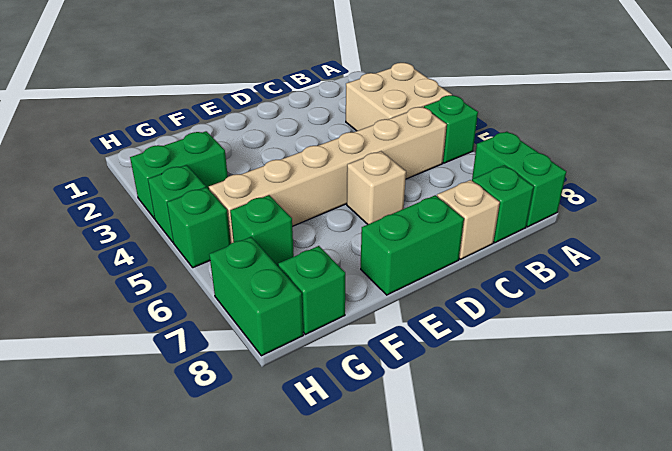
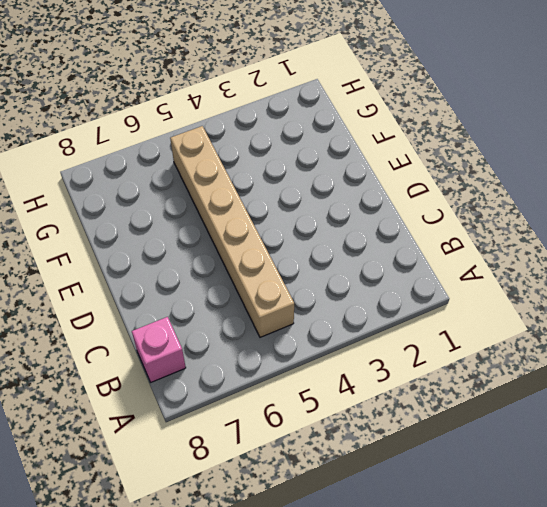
pink brick B8 level 1 -> green brick B8 level 1
none -> tan brick A3:B4 level 1
none -> green brick A5 level 1
none -> green brick A7:A8 level 1

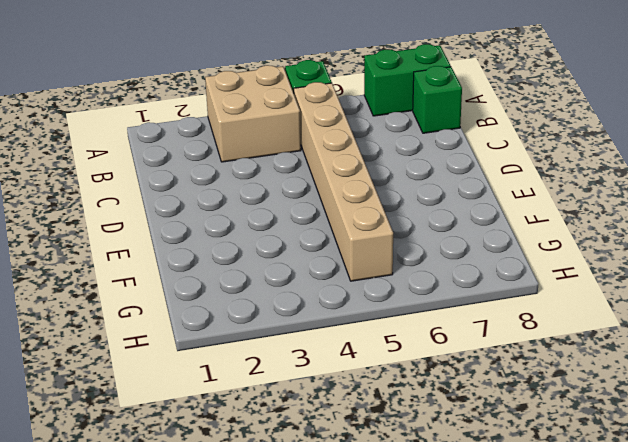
none -> tan brick C8 level 1
none -> tan brick D6 level 1
none -> green brick D8:E8 level 1

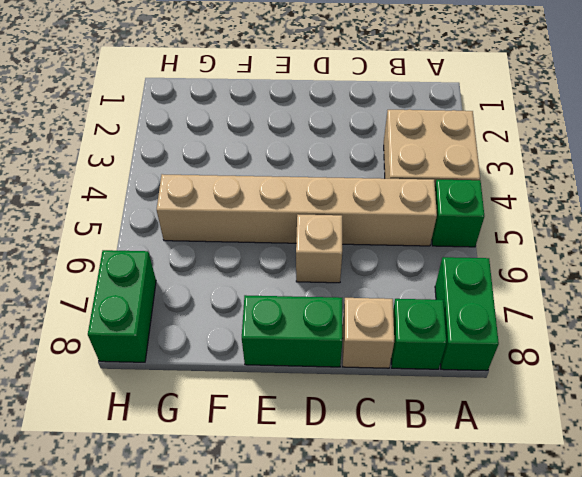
none -> green brick G3:H3 level 1
none -> green brick G6 level 1
none -> green brick G8 level 1

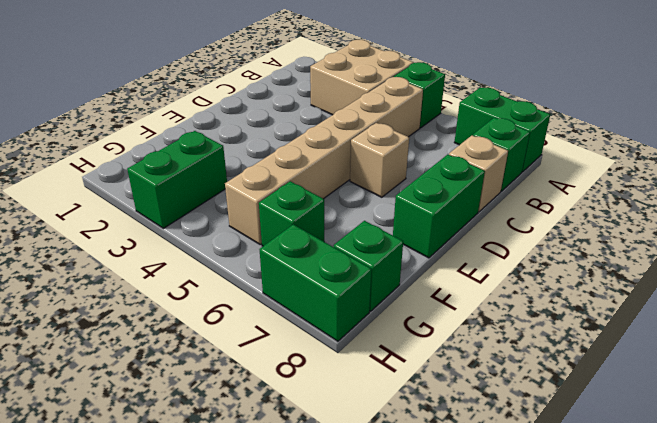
none -> green brick H4 level 1
none -> green brick H5 level 1

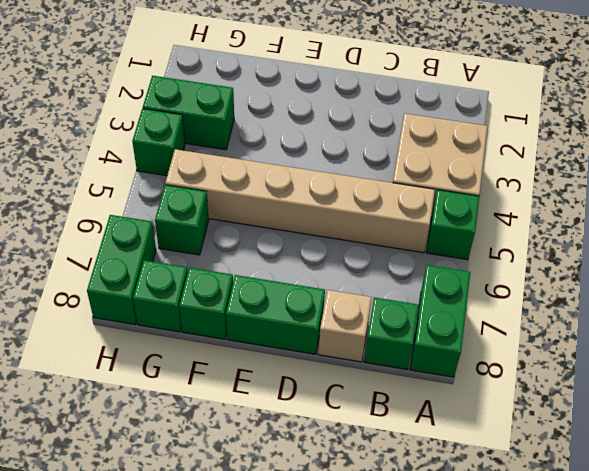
green brick F8 level 1 -> green brick H5 level 1
none -> tan brick D6 level 1

